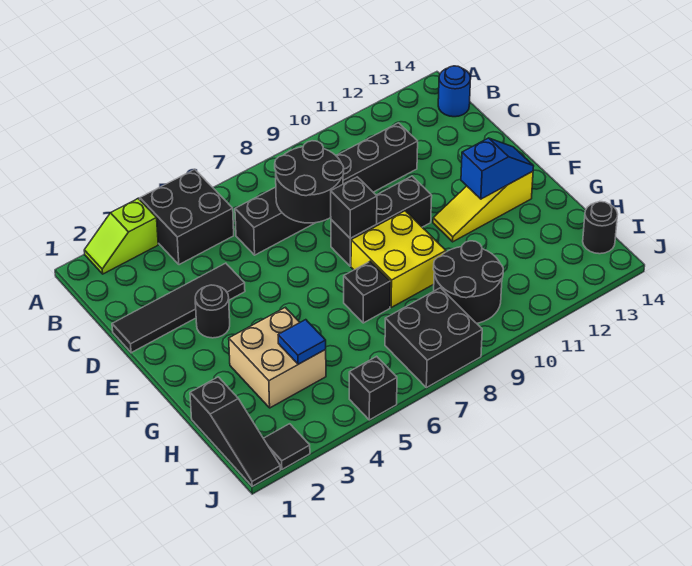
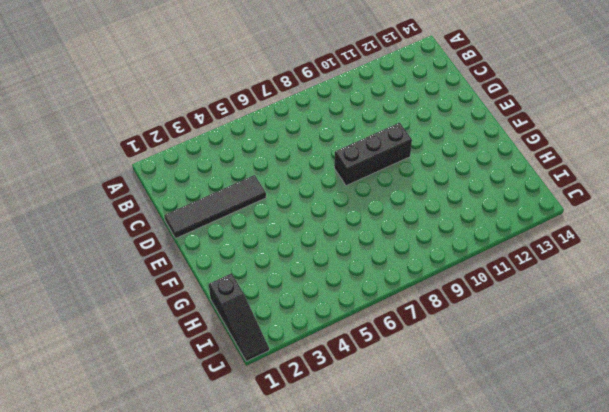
none -> lime slope A2:A3 level 1 top 3
none -> black brick A4:B5 level 1
none -> blue round brick B14 level 1

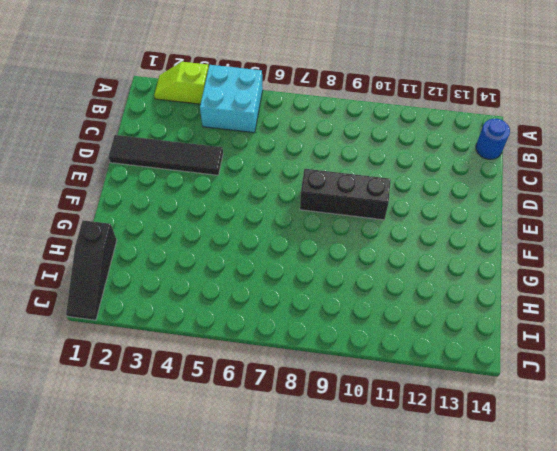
cyan brick A4:B5 level 1 -> black brick A4:B5 level 1
none -> black brick C6:C11 level 1
none -> black round brick E3 level 1
none -> yellow brick F8:G9 level 1

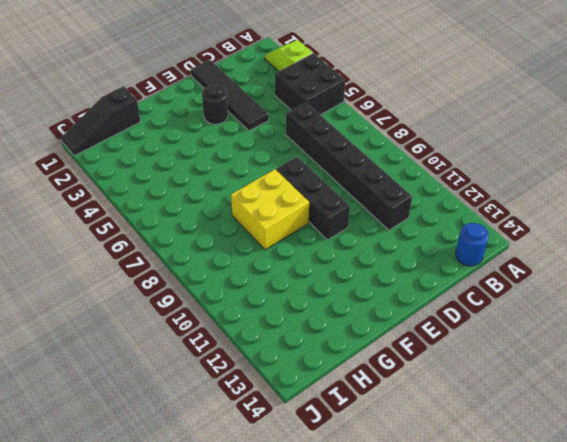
none -> yellow slope F11:F13 level 1 top 13
none -> tan brick G3:H4 level 1
none -> black brick G7 level 1

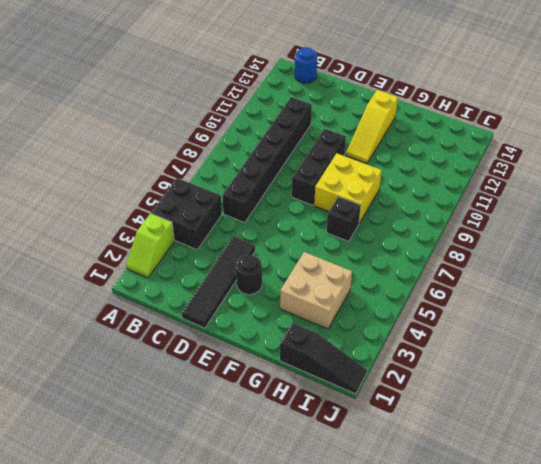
none -> black round brick H9:I10 level 1
none -> black brick I7:J8 level 1
none -> black round brick I14 level 1

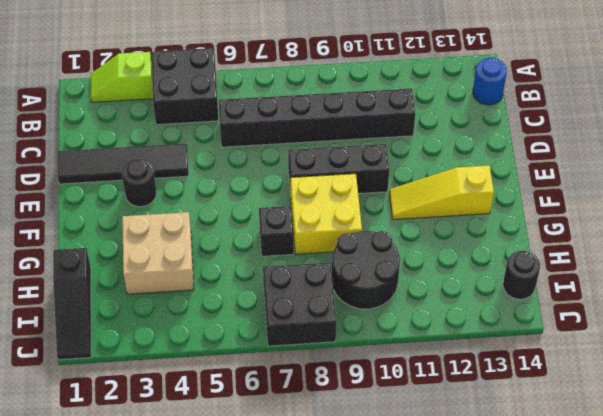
none -> black tile J2 level 1
none -> black brick J5 level 1
none -> black round brick C7:D8 level 2

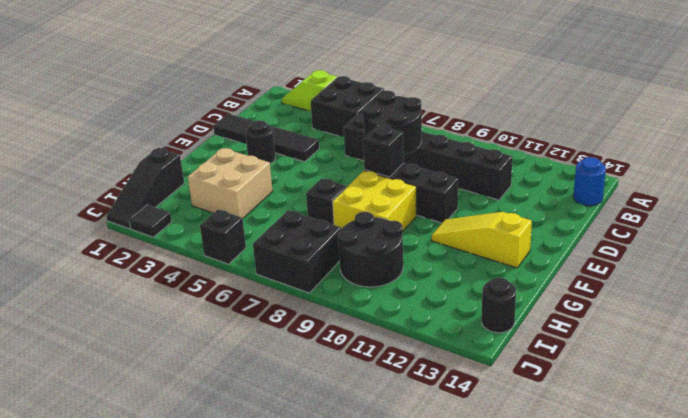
none -> blue slope F12:F13 level 2 top 12
none -> blue tile H4 level 2

